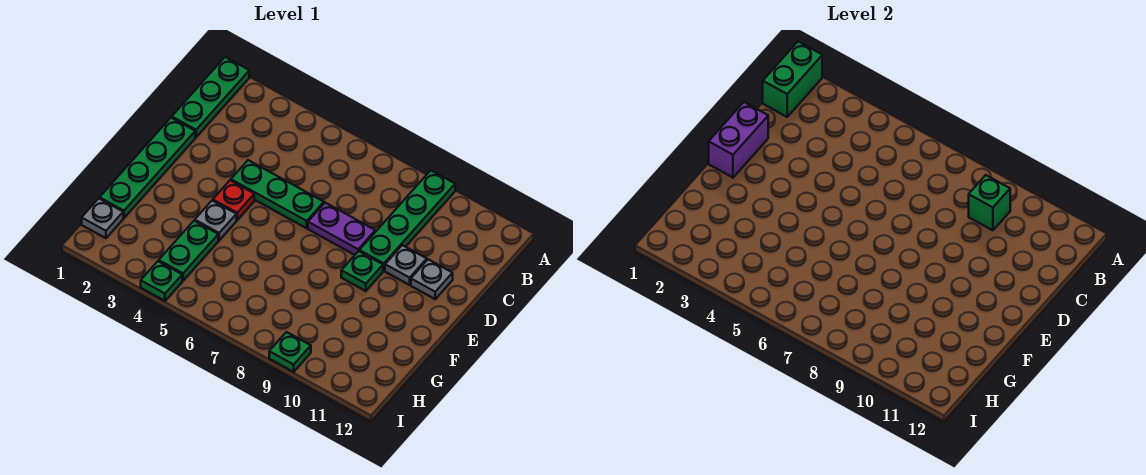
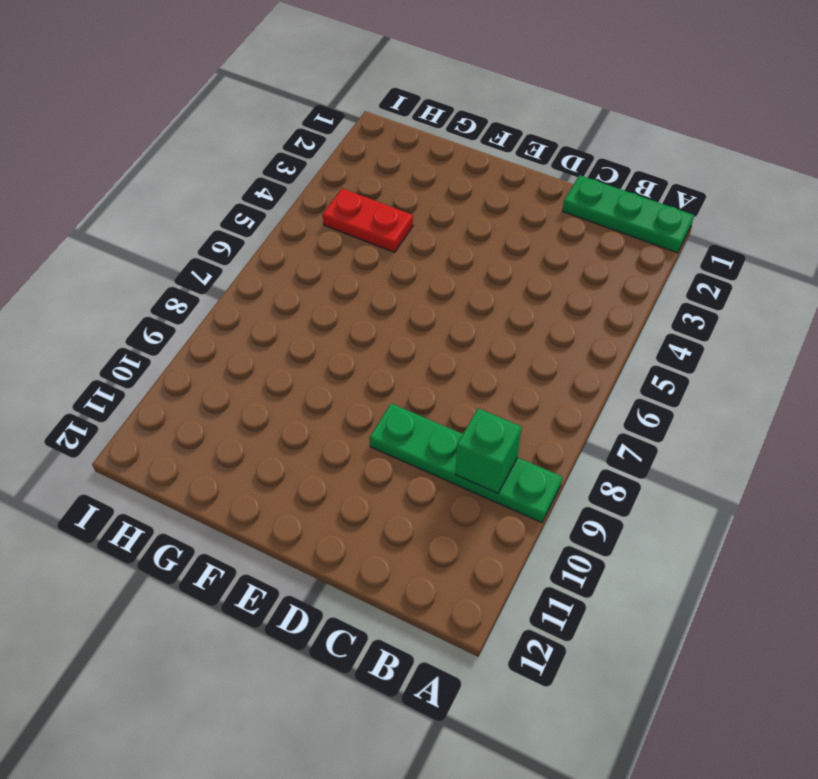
red plate G4:H4 level 1 -> green plate G4:H4 level 1
none -> green plate D1:G1 level 1
none -> green plate D4:D6 level 1
none -> purple plate D7:D8 level 1

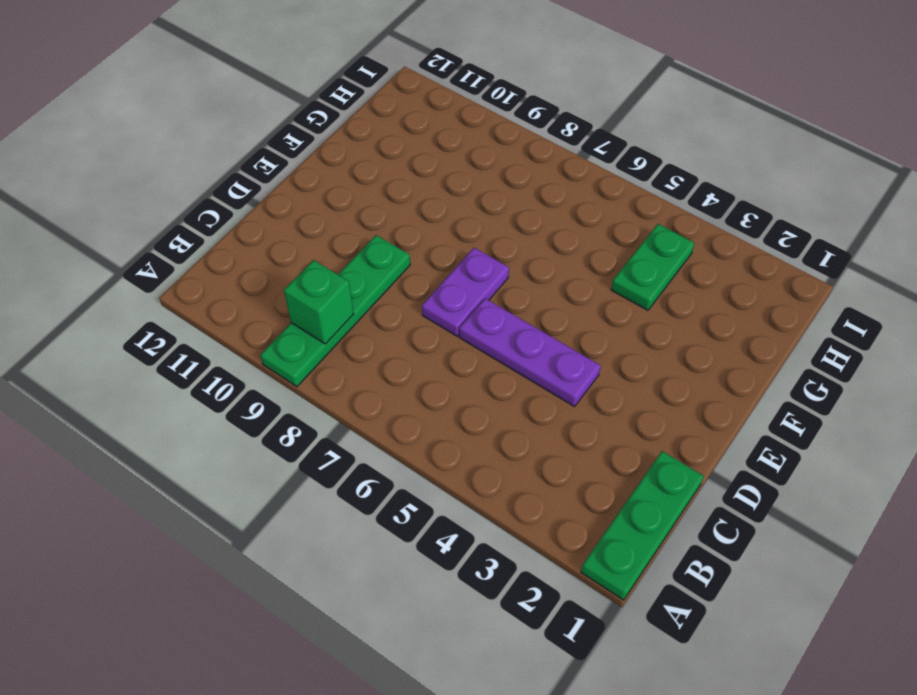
purple plate D4:D6 level 1 -> green plate D4:D6 level 1
purple plate D7:E7 level 1 -> purple plate D7:D8 level 1
none -> green plate D1:G1 level 1
none -> grey plate D10 level 1
none -> grey plate D11 level 1

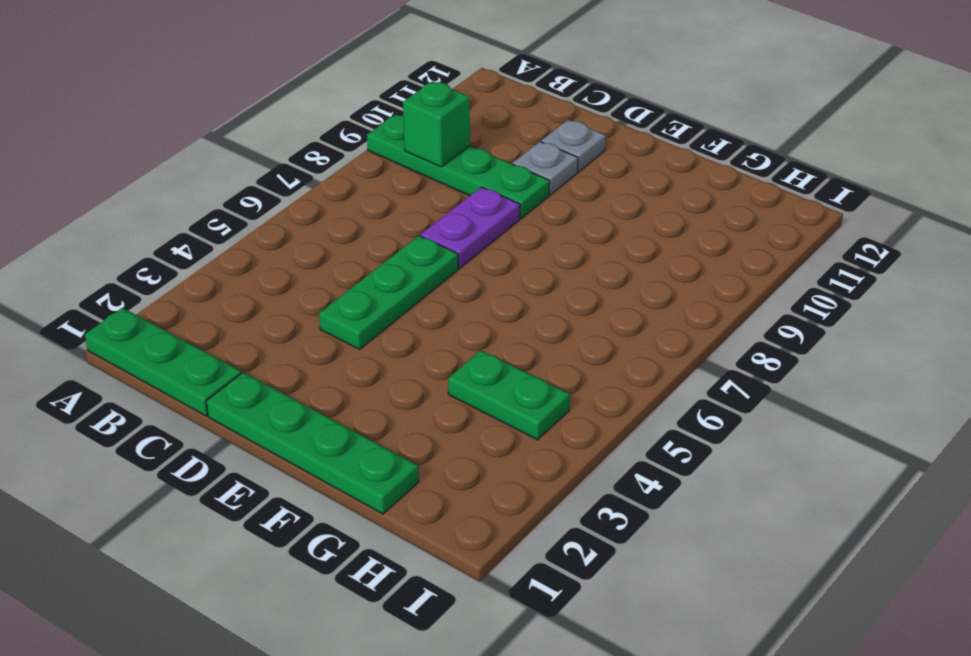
none -> red plate E4 level 1
none -> green plate E9 level 1
none -> grey plate F4 level 1

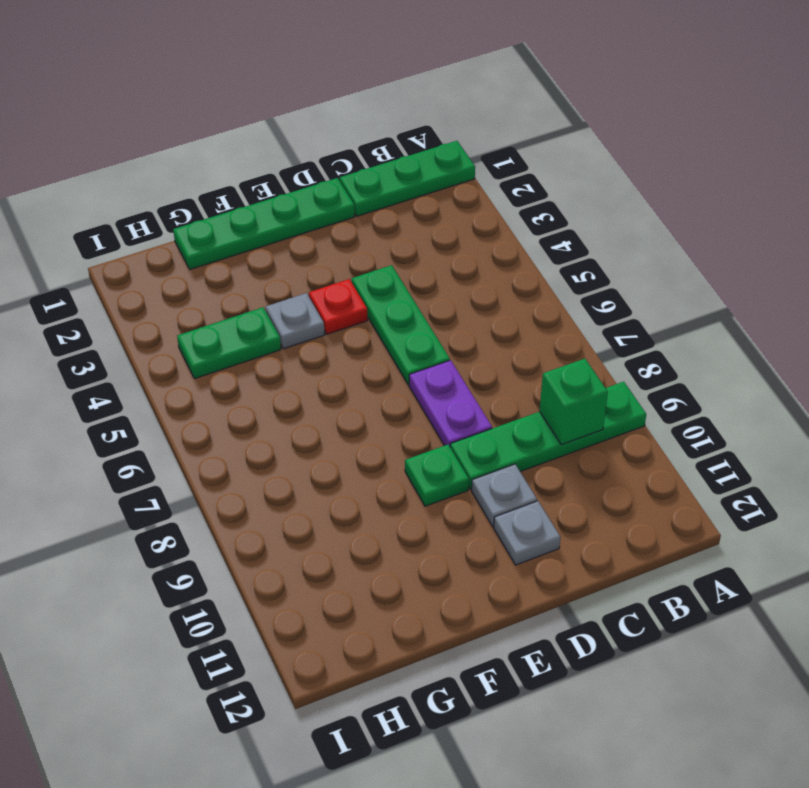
none -> grey plate H1 level 1
none -> green plate I4 level 1
none -> green plate I9 level 1

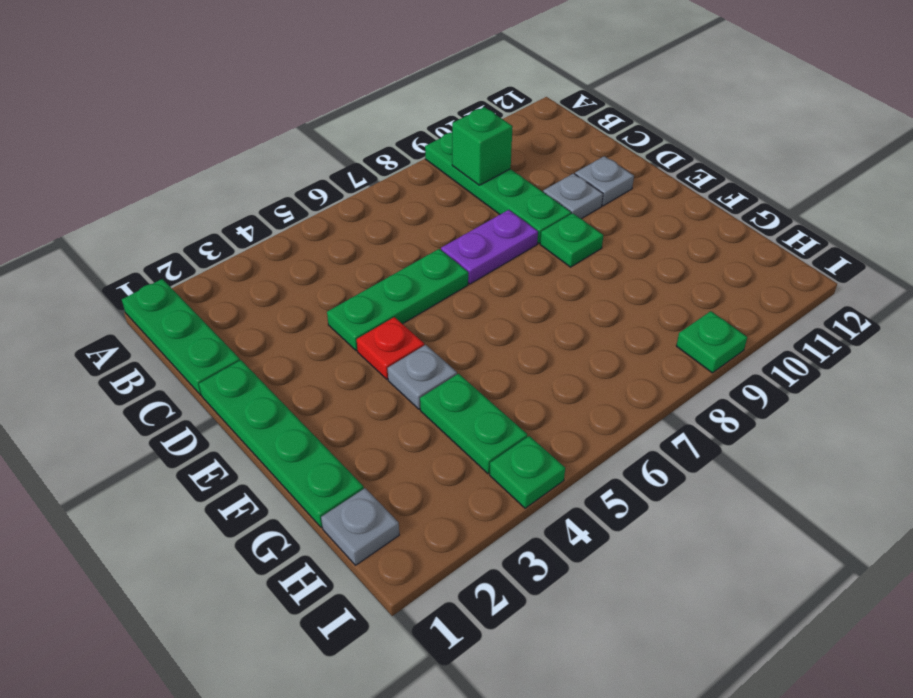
none -> green brick A1:B1 level 2
none -> purple brick D1:E1 level 2

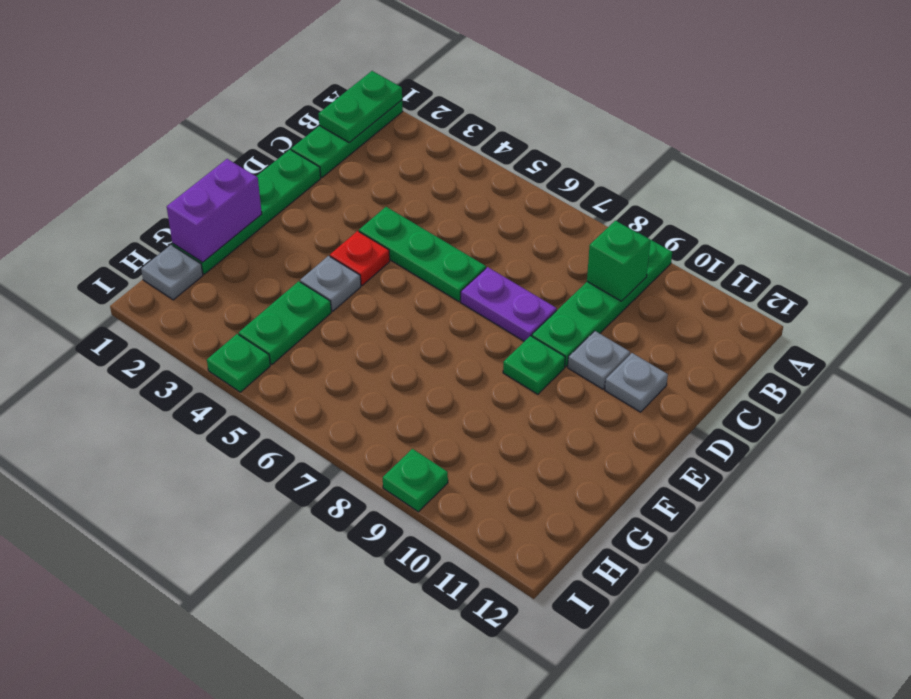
green plate A1:B1 level 2 -> green brick A1:B1 level 2
purple brick F1:G1 level 2 -> purple brick D1:E1 level 2

